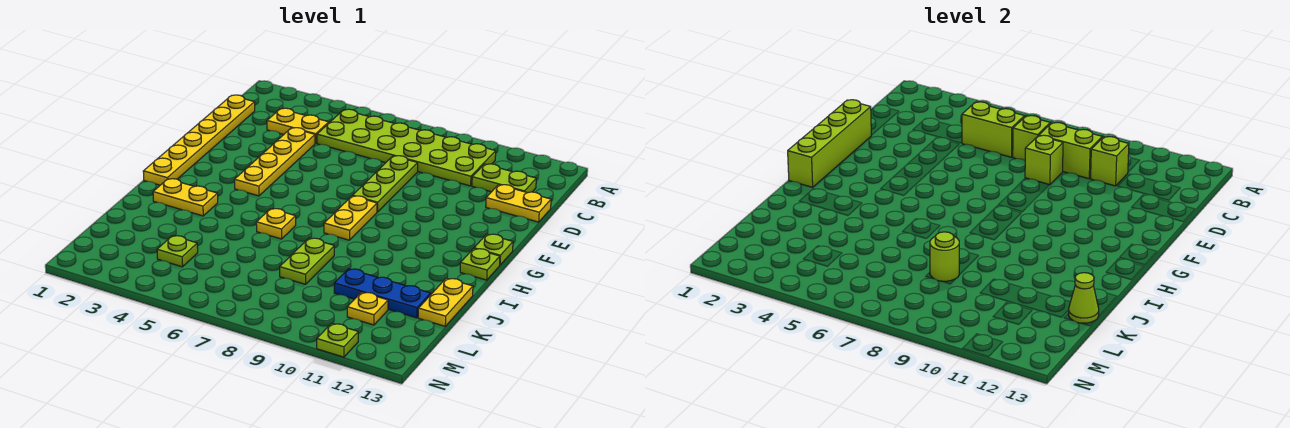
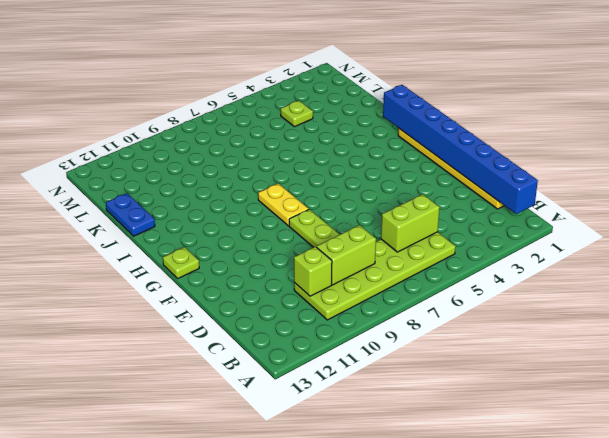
blue brick B1:I1 level 2 -> lime brick E1:H1 level 2
blue plate J13:K13 level 1 -> yellow plate J13:K13 level 1
none -> yellow plate C3:C4 level 1
none -> lime plate C11:C12 level 1
none -> yellow plate D4:G4 level 1

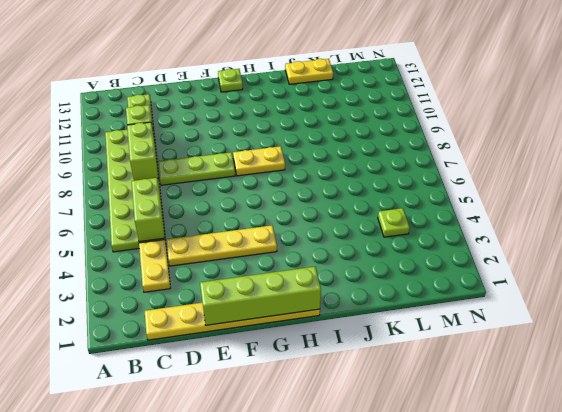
none -> yellow plate D12:D13 level 1
none -> lime plate H13 level 1
none -> yellow plate I2:I3 level 1

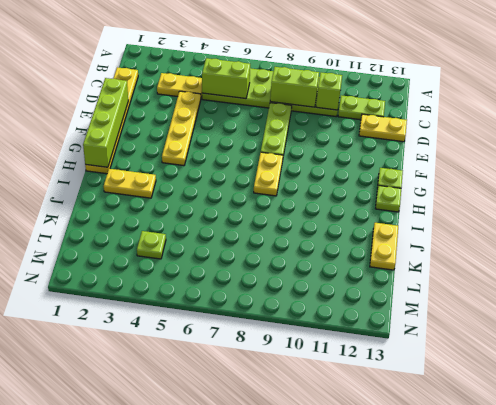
none -> yellow plate I6 level 1
none -> lime plate J8:K8 level 1
none -> blue plate K10:K12 level 1

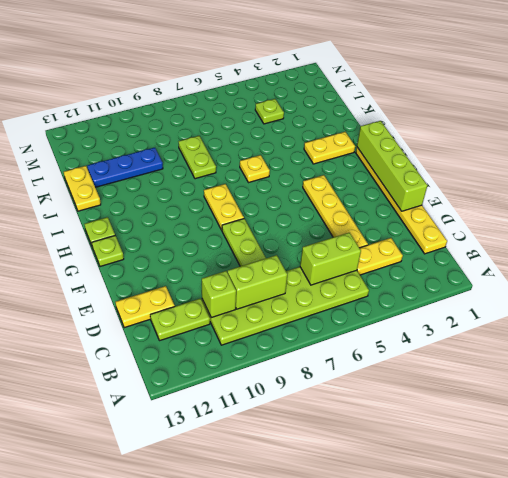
none -> yellow plate L11 level 1
none -> lime plate N11 level 1
none -> lime brick C7 level 2

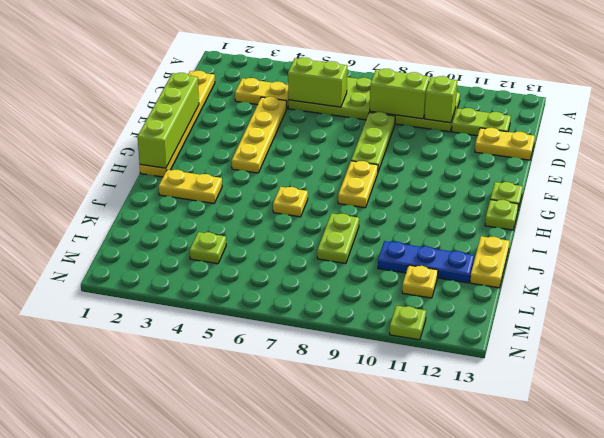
none -> lime brick C7 level 2
none -> lime brick D8 level 2
none -> lime round brick K8 level 2

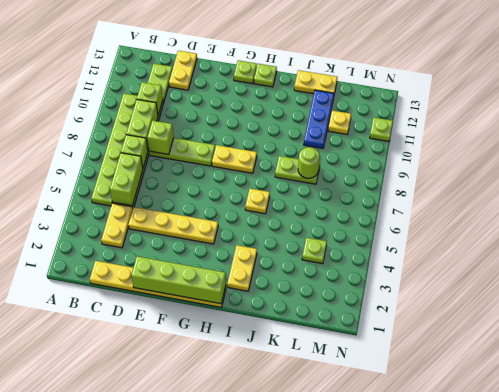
none -> lime cone K13 level 2

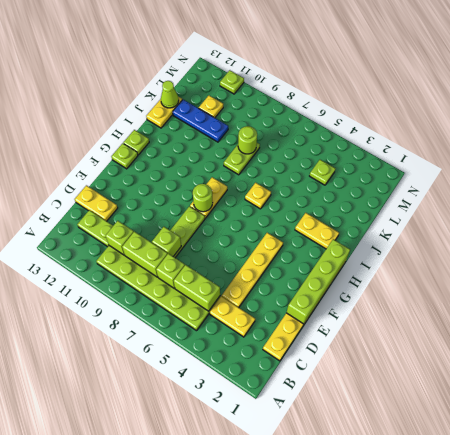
lime round brick G8 level 2 -> none

